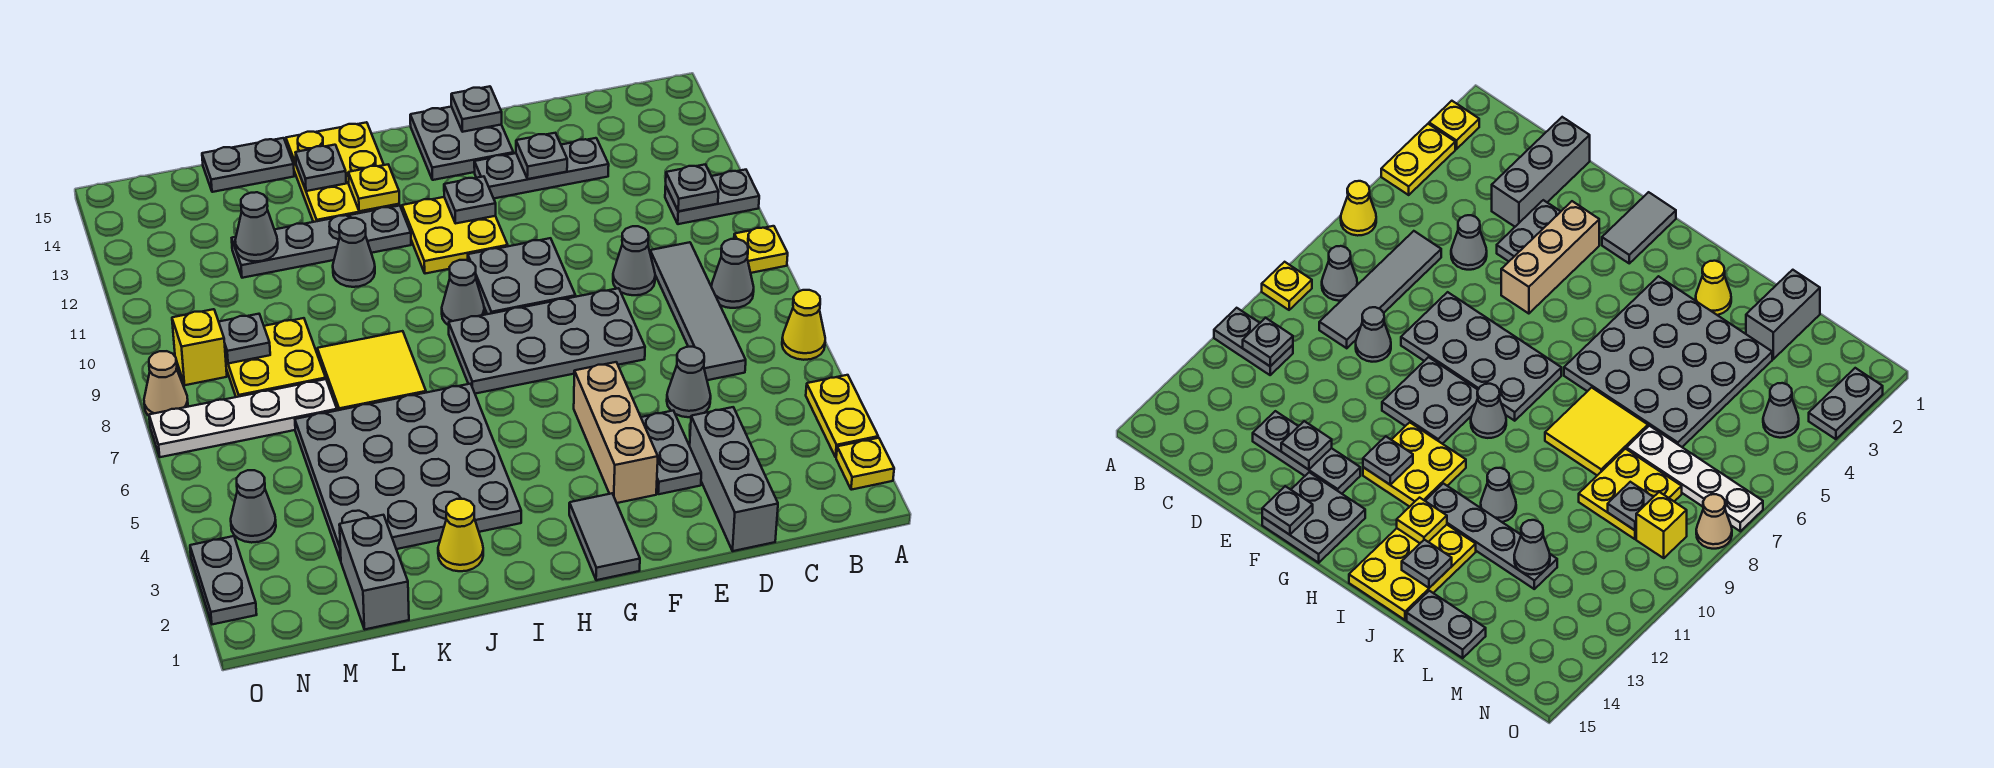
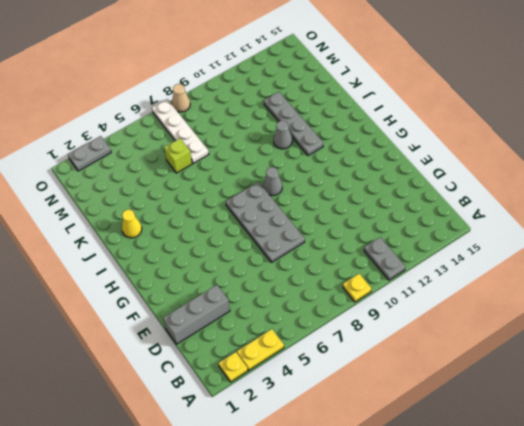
lime brick L6 level 1 -> grey plate I3:L6 level 1
none -> yellow cone A6 level 1
none -> grey cone B8 level 1
none -> grey tile C6:C9 level 1
none -> grey cone D5 level 1

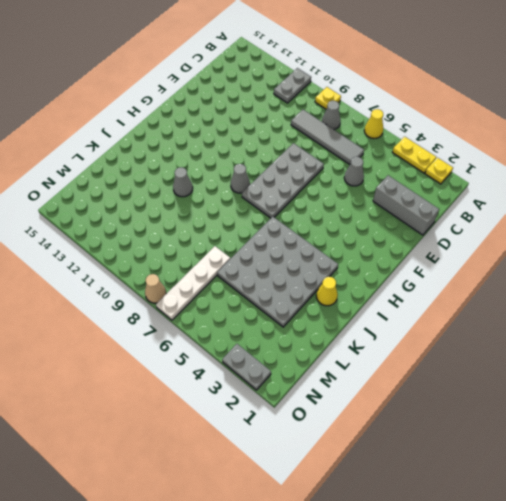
none -> grey cone D9 level 1
none -> grey plate D13:F13 level 1
none -> grey plate E3:E4 level 1
none -> tan brick F3:F5 level 1

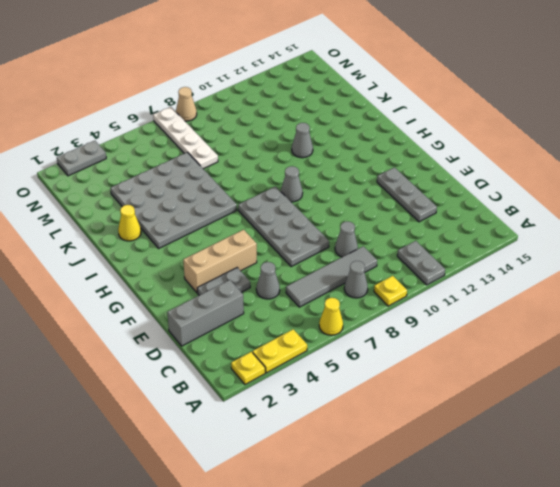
none -> grey plate F9:G10 level 1
none -> grey plate F14:G15 level 1
none -> grey tile G1:G2 level 1
none -> yellow plate G11:H12 level 1

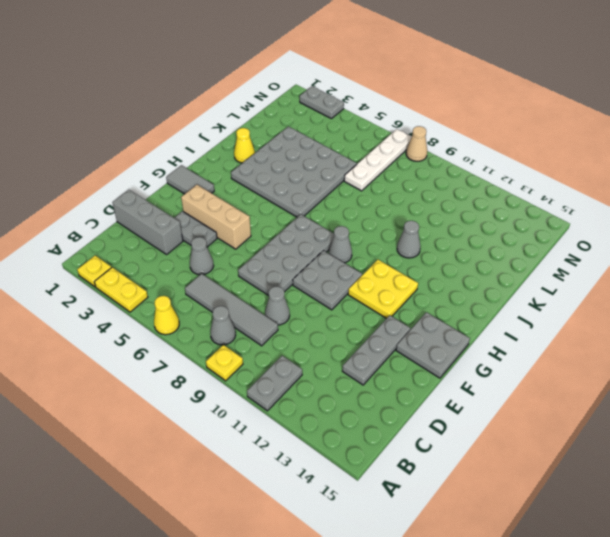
none -> grey plate I12:L12 level 1
none -> yellow plate I13:J15 level 1
none -> yellow tile J7:K8 level 1
none -> grey plate K15:L15 level 1

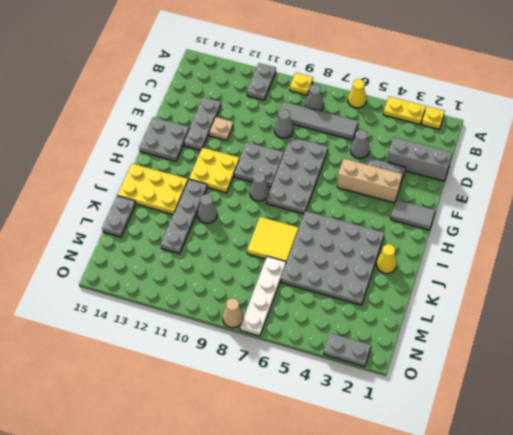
tan plate E12 level 1 -> none
none -> grey brick L1:L2 level 1
none -> yellow plate L8:M9 level 1
none -> grey cone N4 level 1
none -> yellow brick N9 level 1

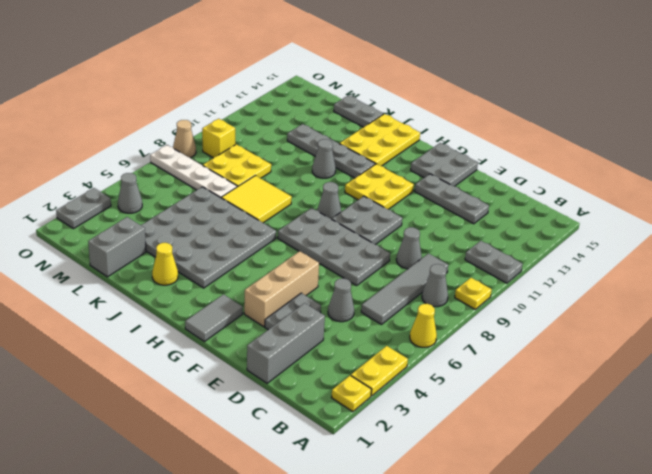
none -> grey plate B11 level 2
none -> grey plate E13 level 2
none -> grey plate F15 level 2
none -> grey plate G12 level 2

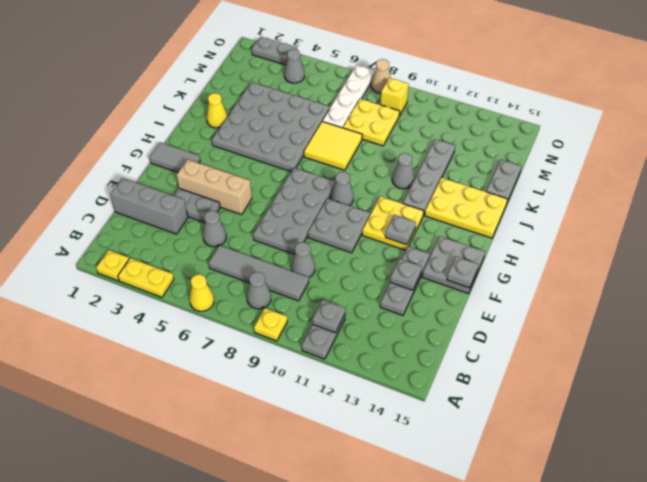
none -> grey brick L1:L2 level 1
none -> yellow plate I13 level 2
none -> grey plate J14 level 2
none -> grey cone L12 level 2

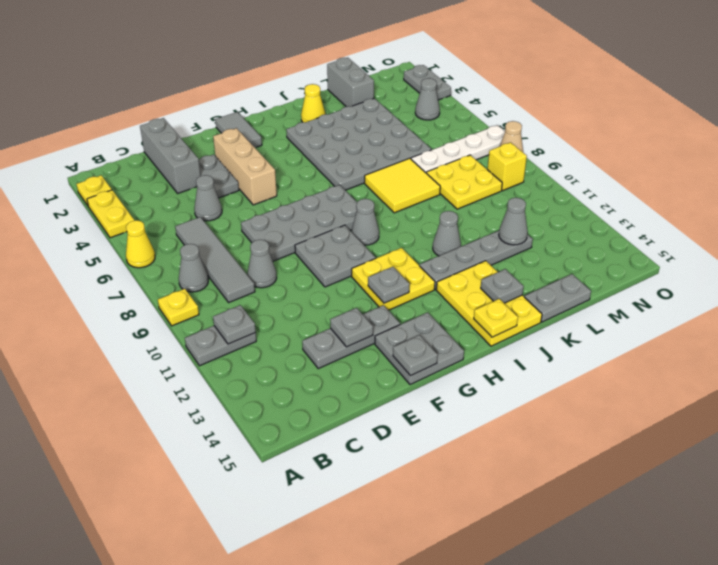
yellow plate I15 level 2 -> yellow plate I13 level 2
none -> grey plate M9 level 2

